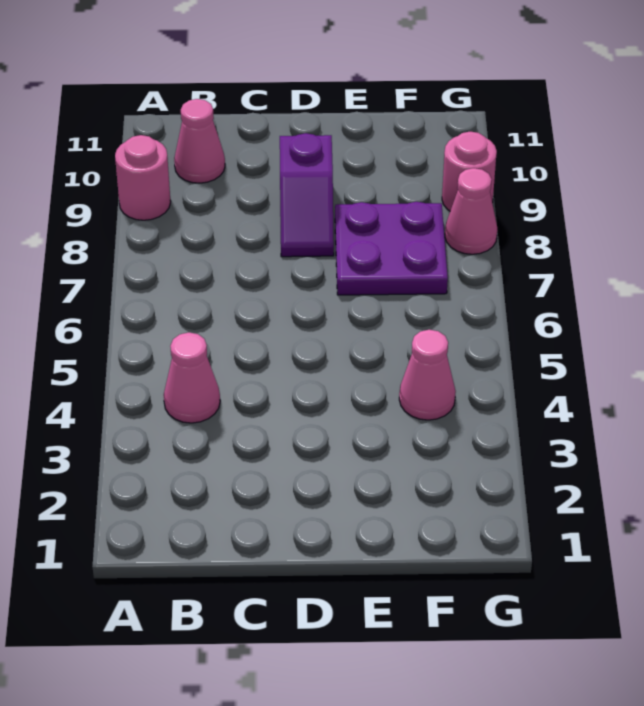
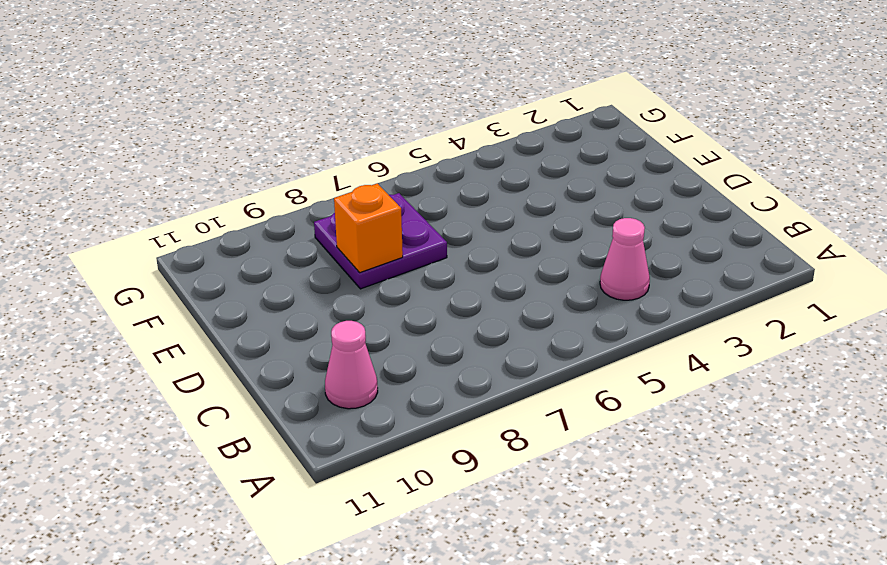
orange brick E8 level 2 -> none
none -> pink round brick A9 level 1
none -> purple slope D8:D9 level 1 top 9

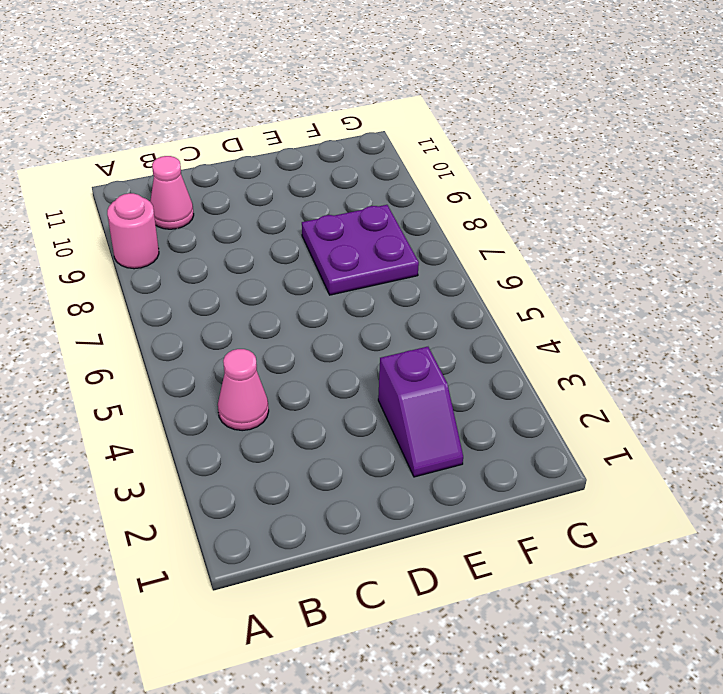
purple slope E2:E3 level 1 top 3 -> purple slope D8:D9 level 1 top 9
none -> pink cone F4 level 1
none -> pink cone G8 level 1

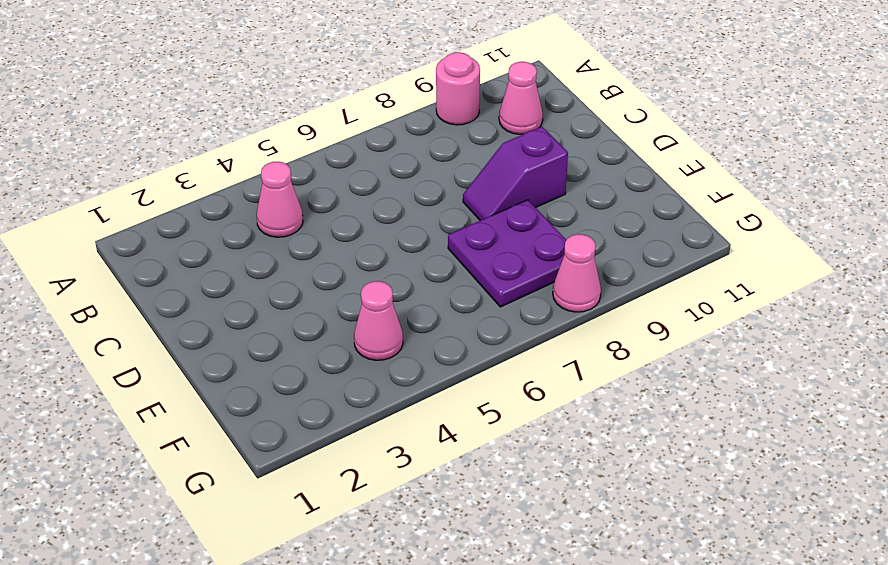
none -> pink round brick G9 level 1

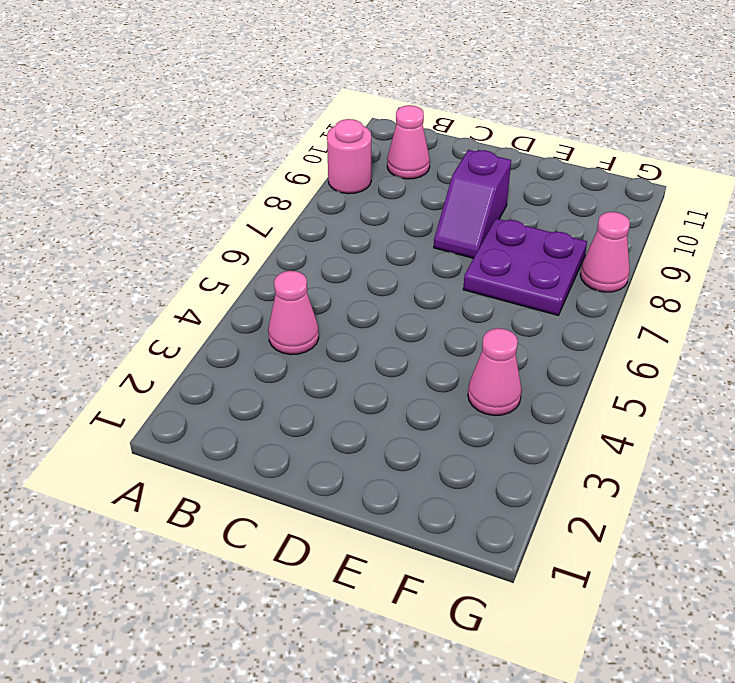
none -> pink round brick G9 level 1

